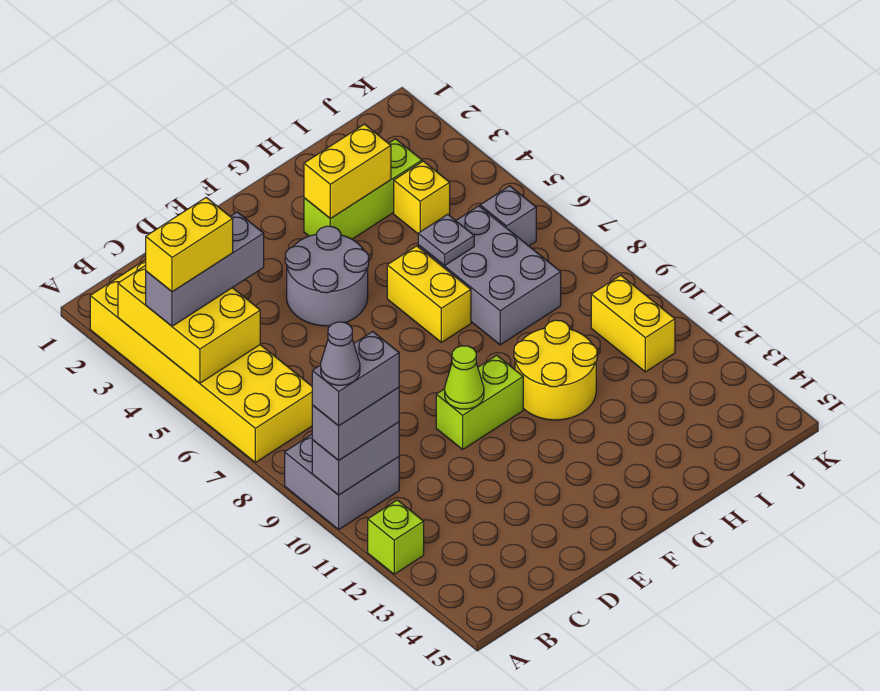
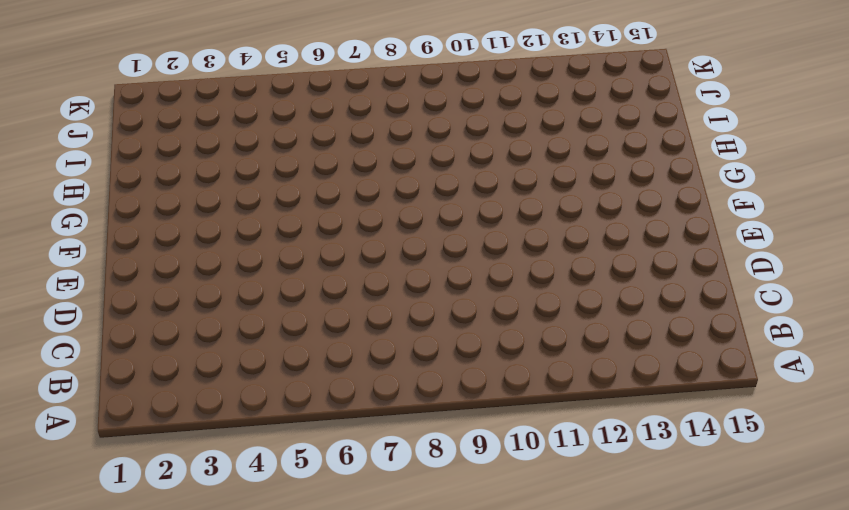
none -> yellow brick A2:B7 level 1
none -> grey brick A9:B10 level 1
none -> lime brick A12 level 1

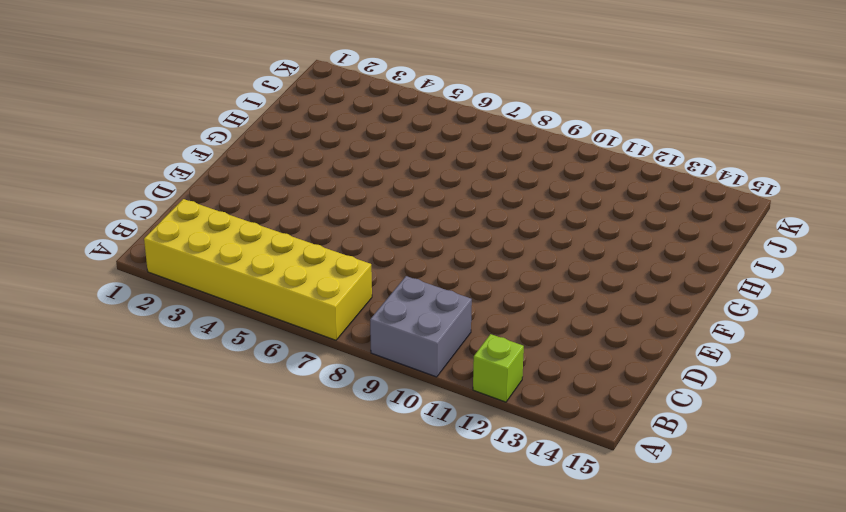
none -> grey round brick E4:F5 level 1
none -> lime brick E10:F10 level 1
none -> lime brick G3:I3 level 1

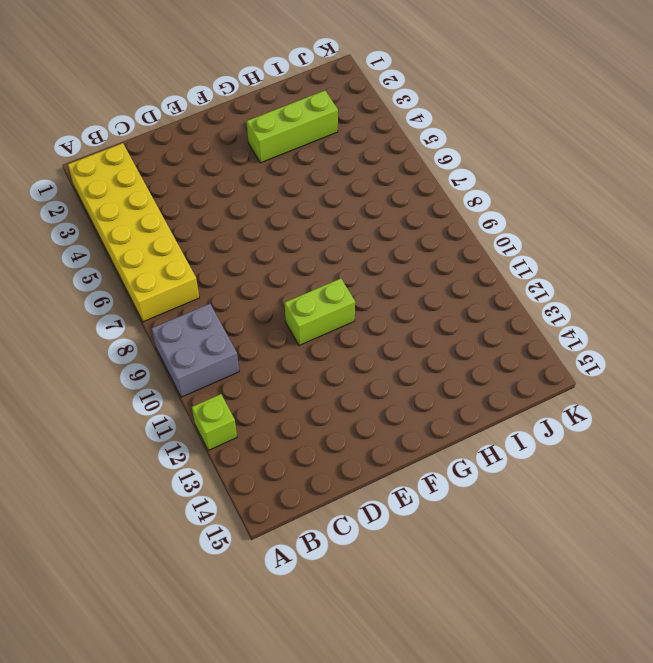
none -> grey round brick E4:F5 level 1
none -> yellow brick G6:G7 level 1
none -> yellow round brick G10:H11 level 1

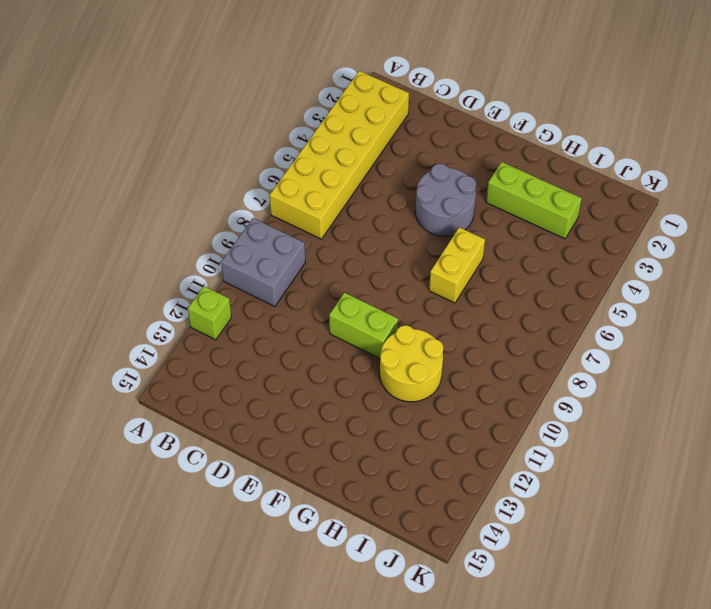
none -> grey brick H6:I8 level 1
none -> yellow brick I4 level 1
none -> grey brick J6 level 1

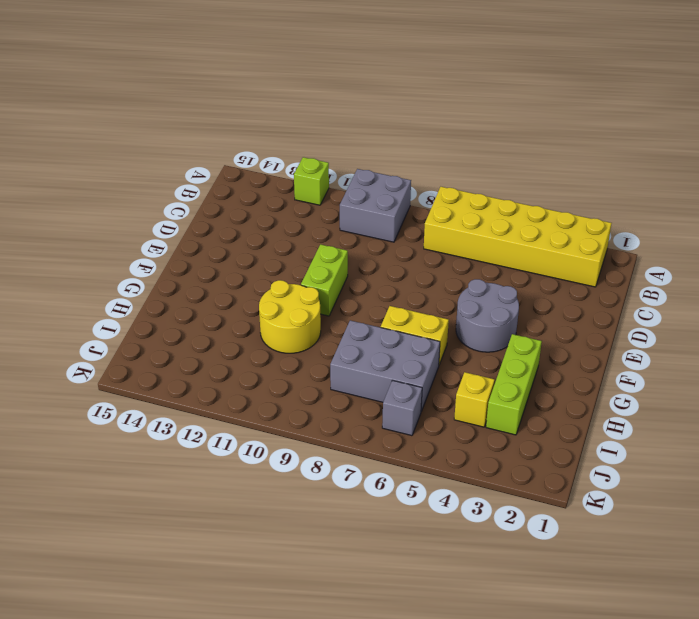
none -> yellow brick J10:J11 level 1
none -> yellow brick A3:B5 level 2
none -> grey brick A10:B10 level 2

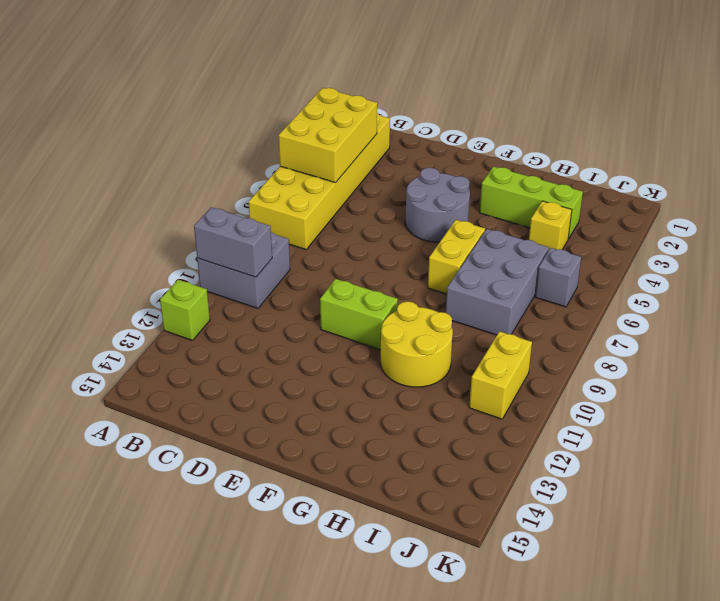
none -> lime cone E10 level 2
none -> yellow brick G3:H3 level 2
none -> grey plate H6 level 2

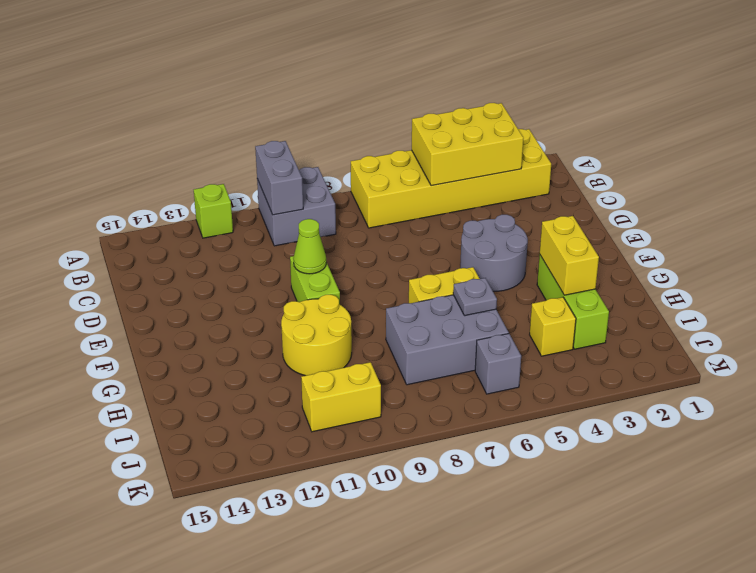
none -> grey brick A4:C4 level 3
none -> grey brick A10:B10 level 3
none -> yellow brick A4:B4 level 4

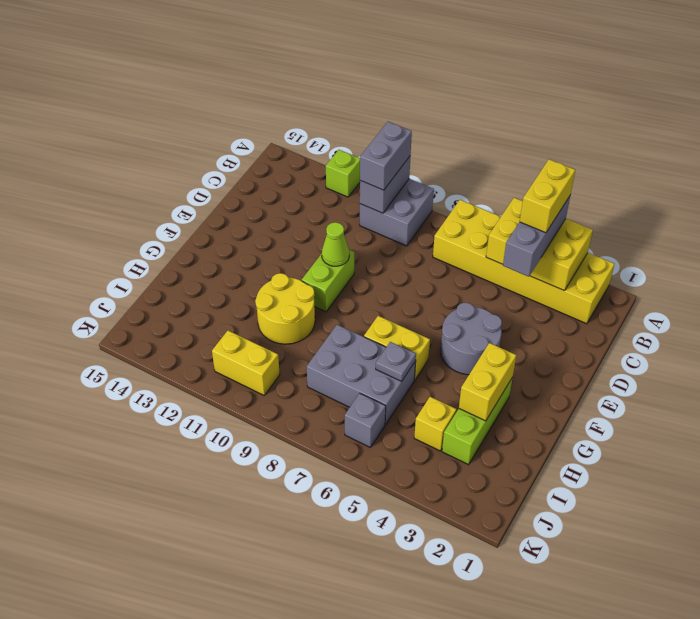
none -> grey brick A10:B10 level 4
none -> grey cone A10 level 5

